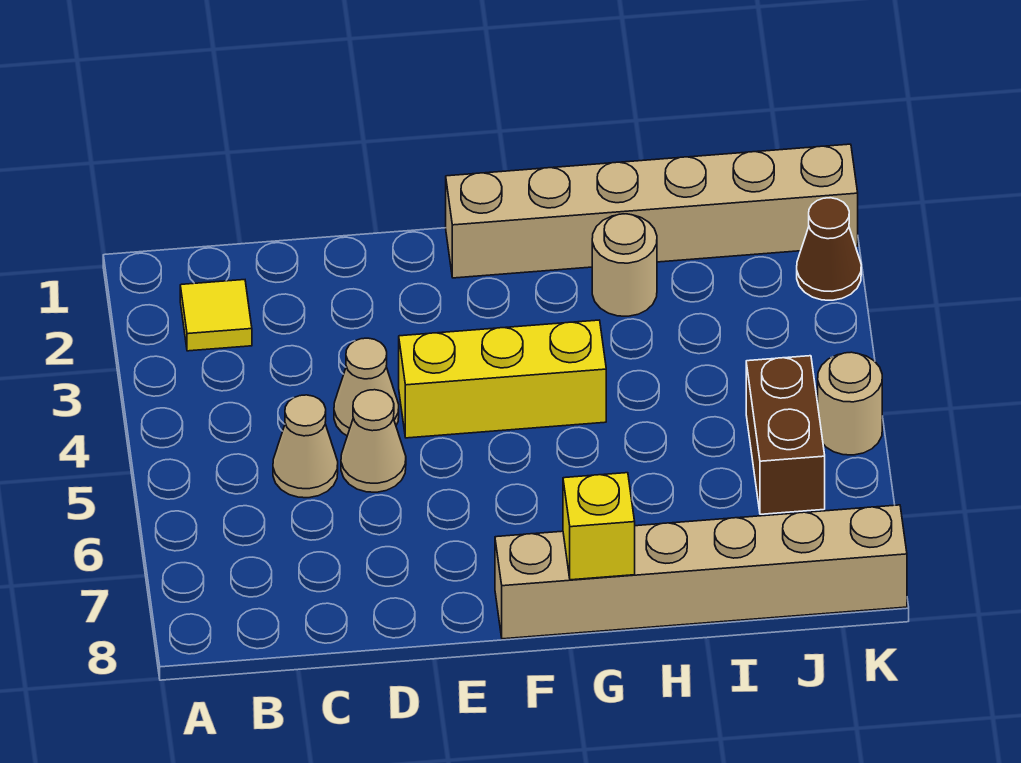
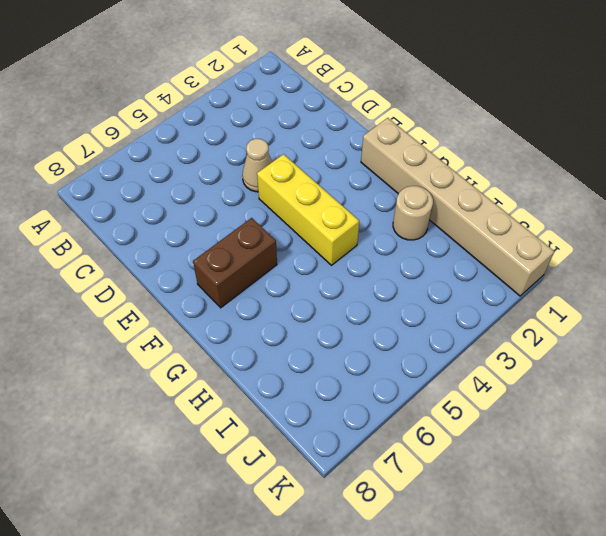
brown brick F6:F7 level 1 -> brown brick J5:J6 level 1
none -> yellow tile B2 level 1
none -> tan cone C5 level 1
none -> tan cone D5 level 1

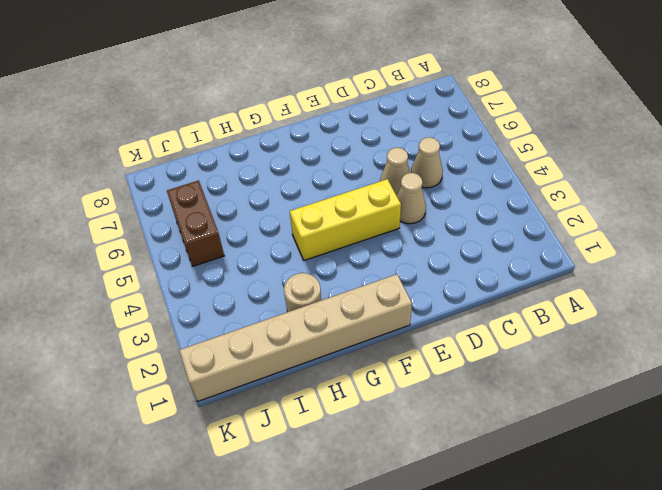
none -> yellow tile B2 level 1
none -> tan brick F8:K8 level 1
none -> brown cone K2 level 1

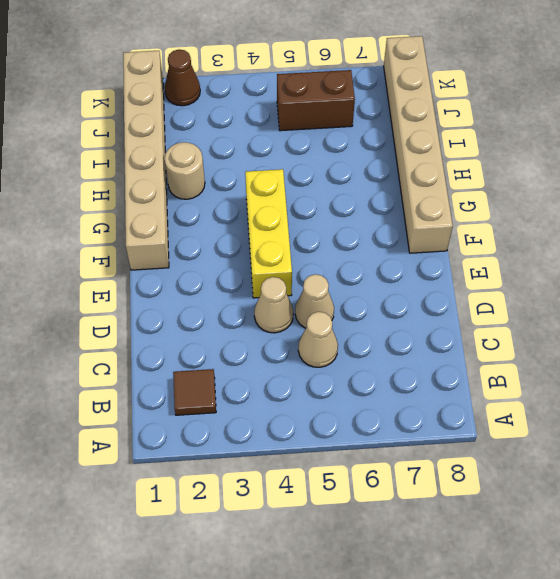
brown tile B2 level 1 -> yellow tile B2 level 1
none -> tan round brick K5 level 1
none -> yellow brick G8 level 2

